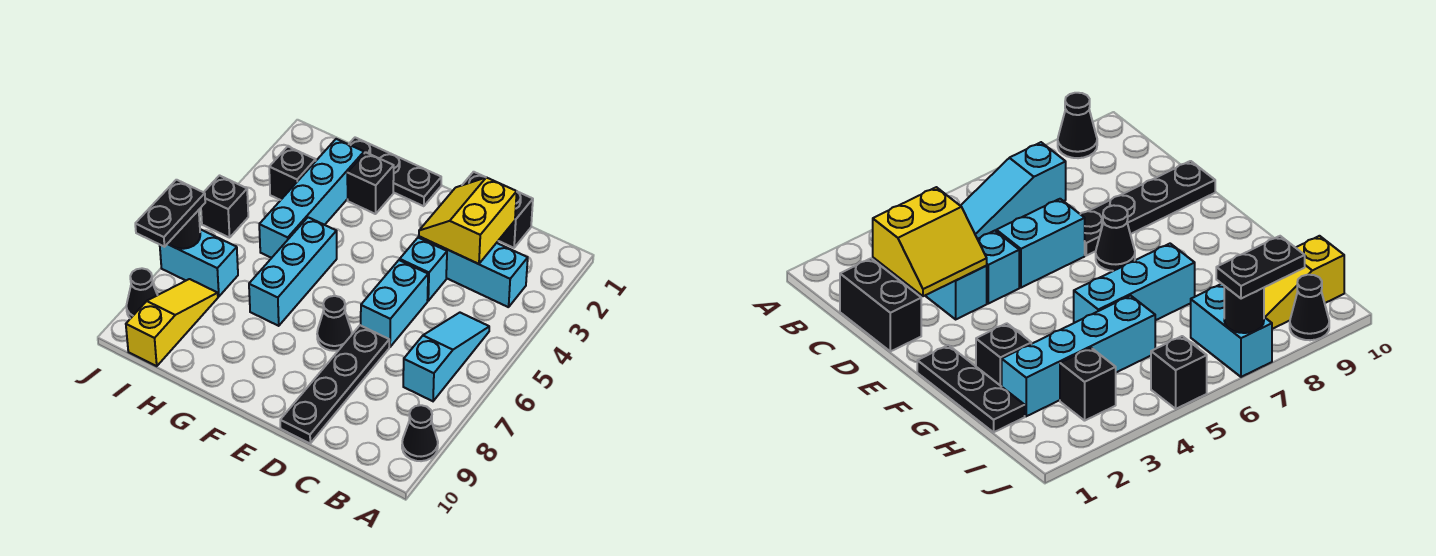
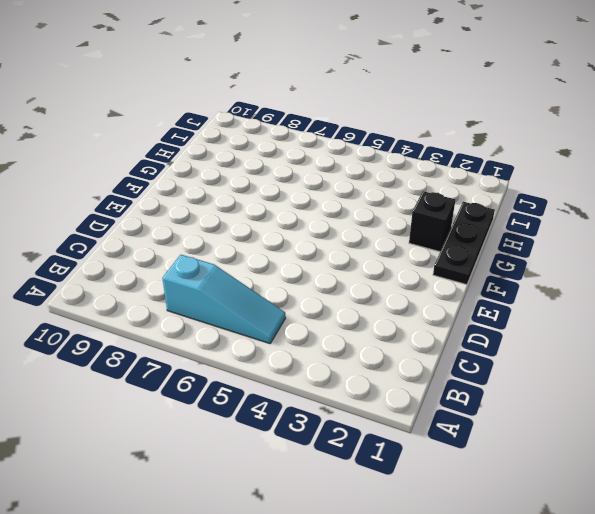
none -> black cone A9 level 1
none -> cyan brick B3:D3 level 1
none -> black brick C1:D1 level 1

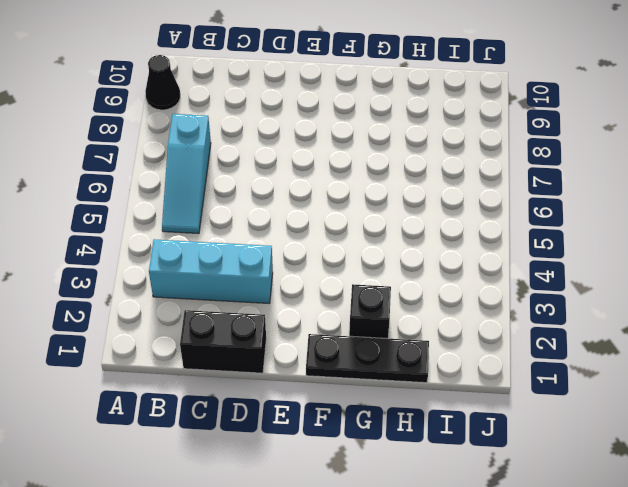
none -> cyan brick D4 level 1
none -> cyan brick D5:D6 level 1
none -> black plate D7:D10 level 1

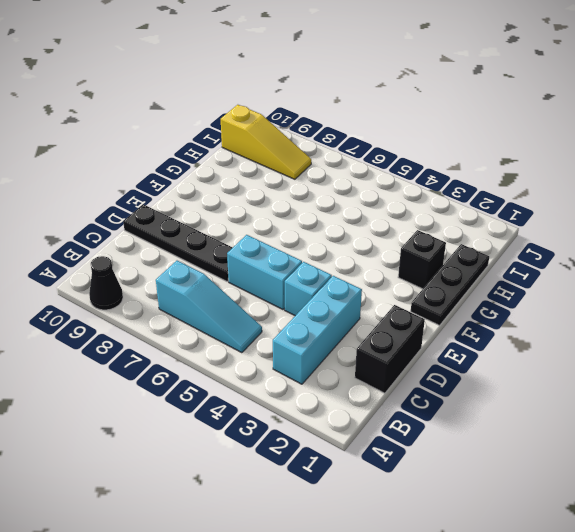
none -> black cone E7 level 1
none -> cyan brick G5:G7 level 1
none -> cyan brick H2:H5 level 1

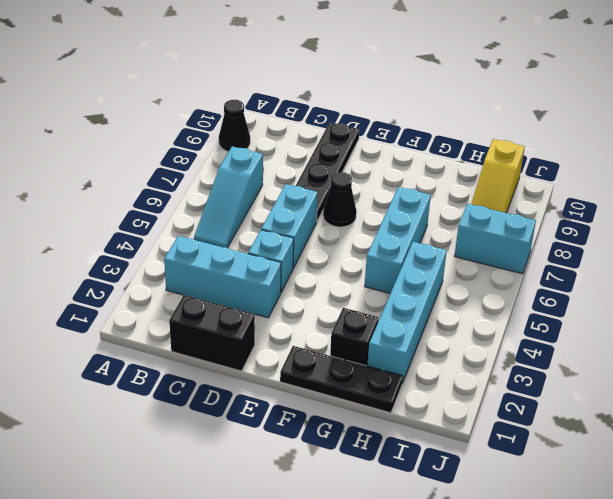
none -> black brick I3 level 1
none -> black brick J5 level 1
none -> black cone J9 level 1

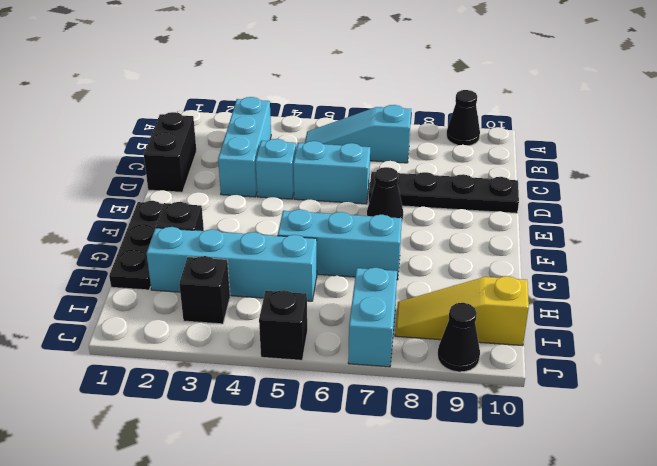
none -> yellow slope C2:D3 level 2 top C
none -> black round brick J7 level 2
none -> black plate J7:J8 level 3

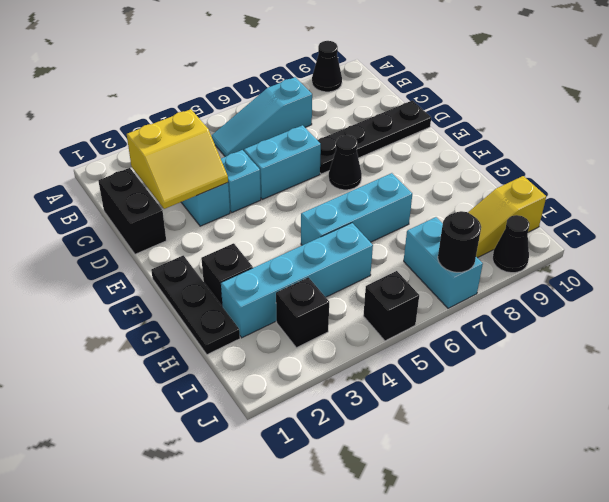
none -> black plate J7:J8 level 3

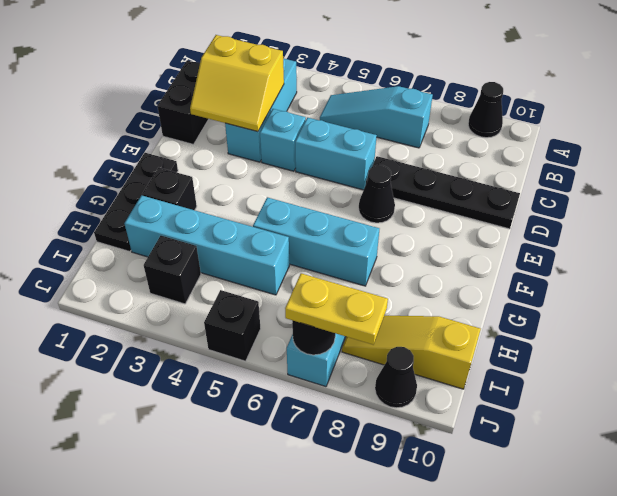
yellow plate J7:J8 level 3 -> black plate J7:J8 level 3

